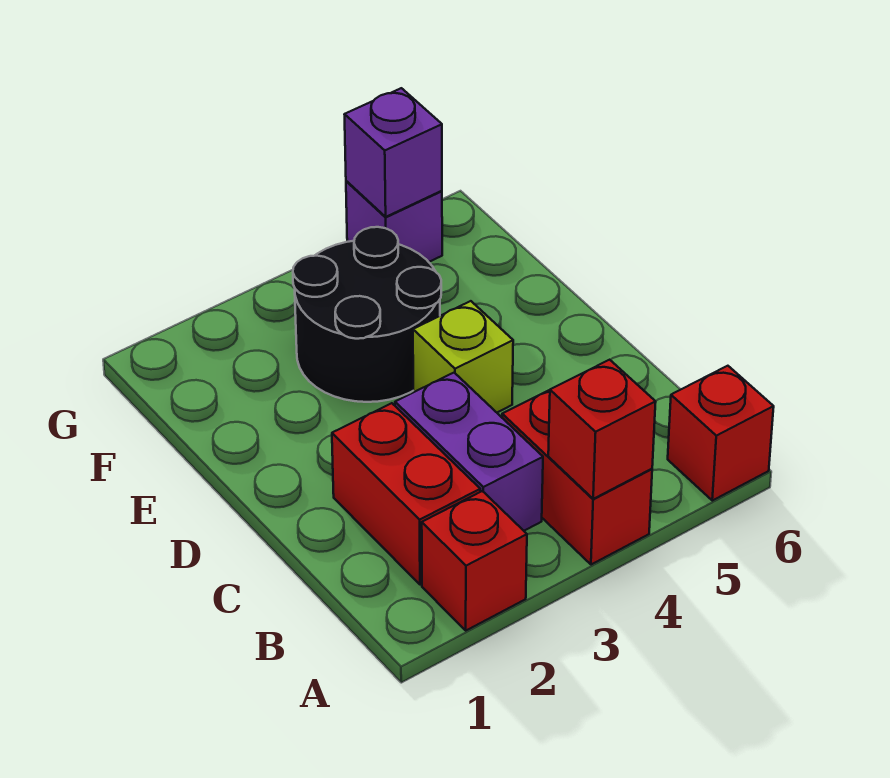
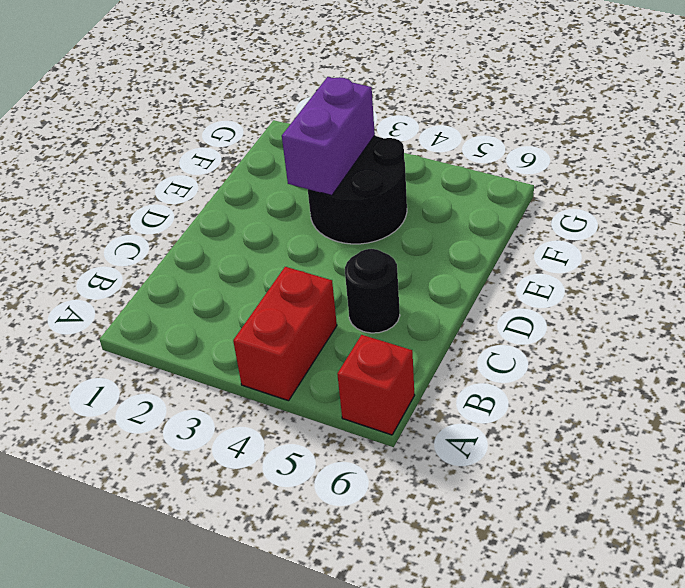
black round brick C5 level 1 -> none
purple brick E3:F3 level 2 -> purple brick B3:C3 level 1
none -> red brick A2 level 1
none -> red brick B2:C2 level 1

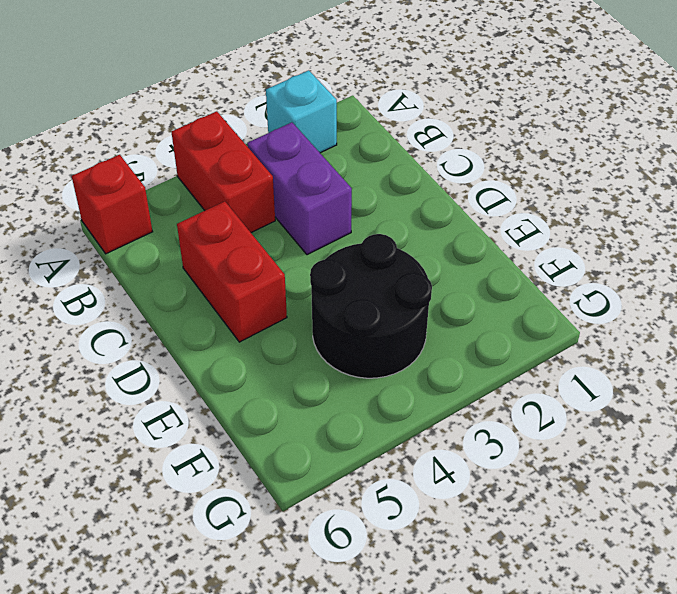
cyan brick A2 level 1 -> red brick A2 level 1
red brick C5:D5 level 1 -> red brick B2:C2 level 1
none -> lime brick D4 level 1
none -> purple brick G5 level 1

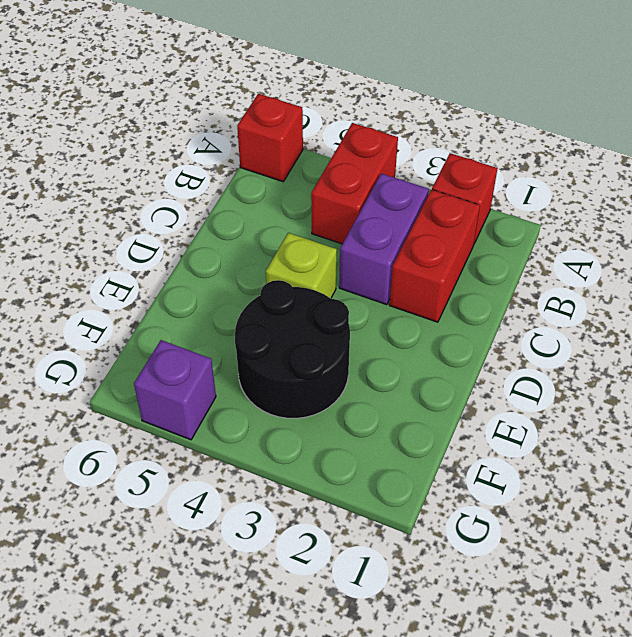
none -> red brick A4 level 2
none -> purple brick G5 level 2

